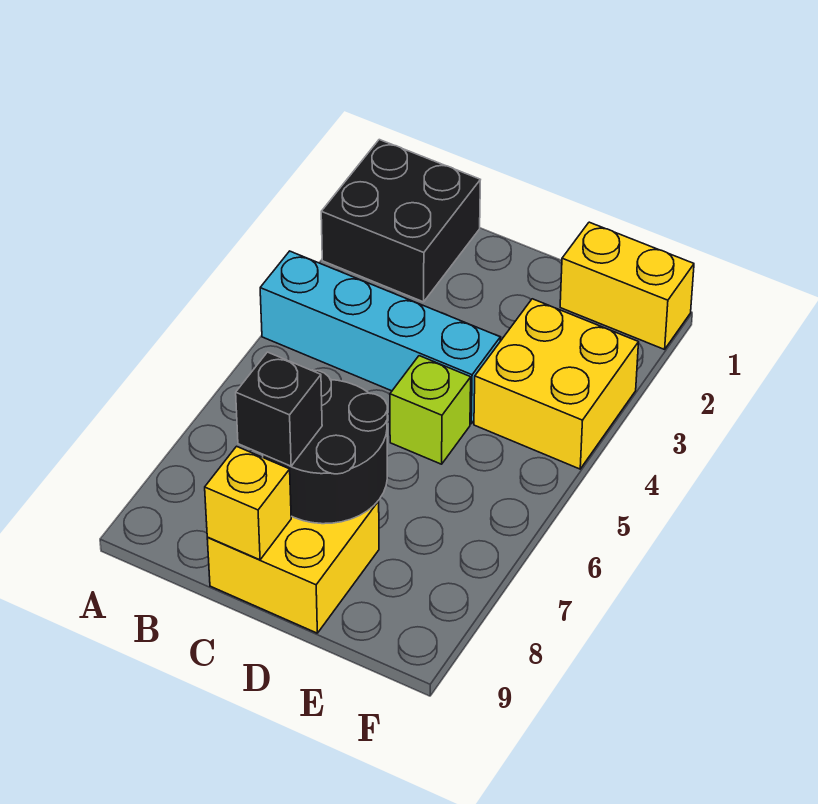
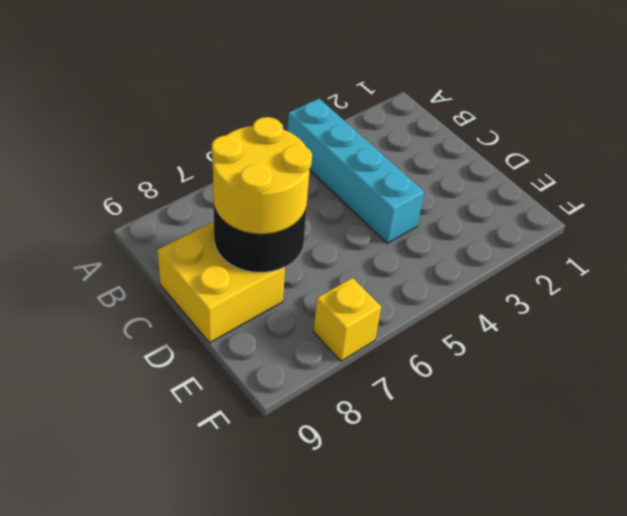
yellow round brick C7:D8 level 3 -> black brick C8 level 3
yellow brick F7 level 1 -> yellow brick C9 level 2
none -> black brick A1:B2 level 1
none -> lime brick D5 level 1

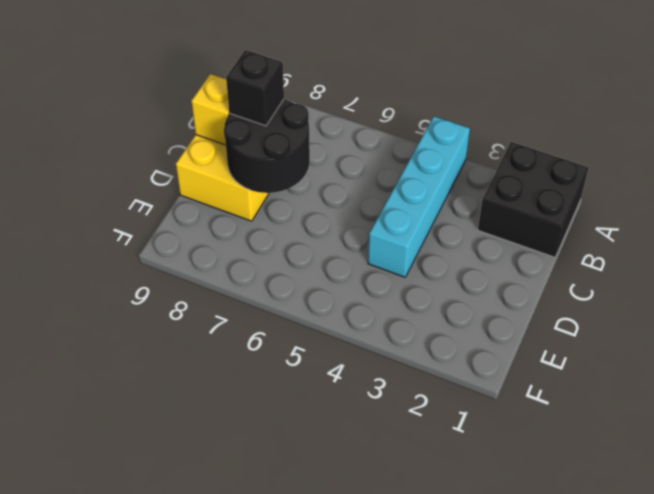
none -> lime brick D5 level 1
none -> yellow brick E1:F1 level 1

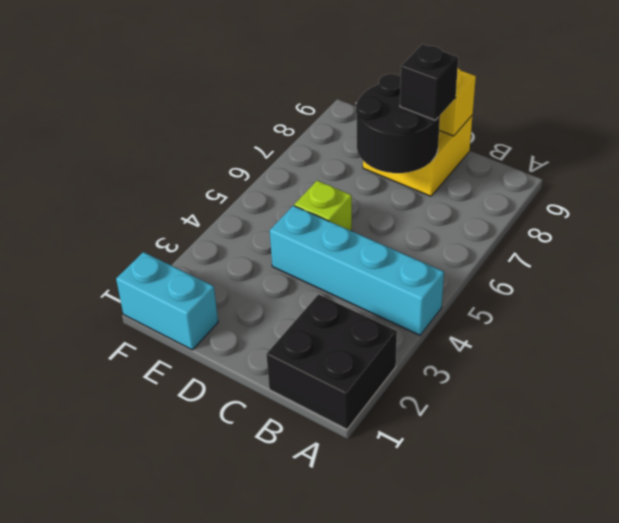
cyan brick E1:F1 level 1 -> yellow brick E1:F1 level 1
none -> yellow brick E3:F4 level 1

